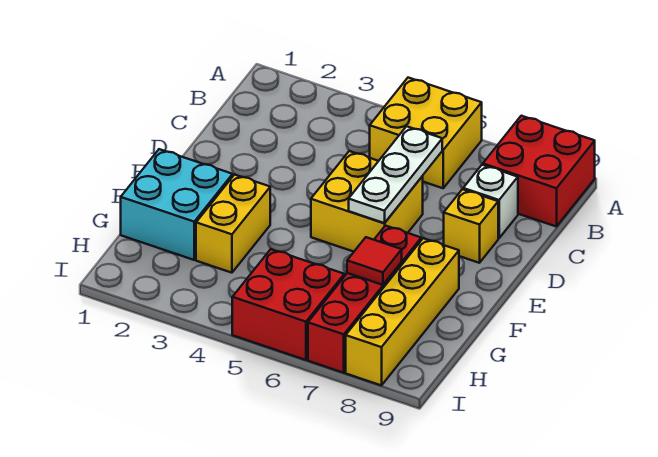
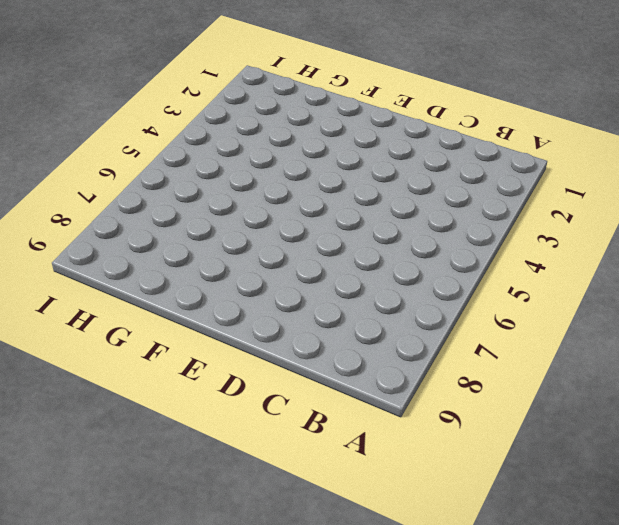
none -> yellow brick A5:B6 level 1
none -> red brick A8:B9 level 1
none -> white brick C8 level 1

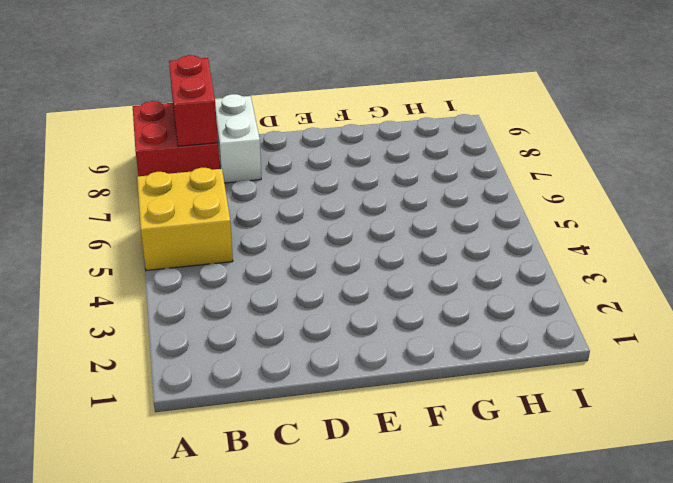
red brick B8:B9 level 2 -> none
white brick C8:C9 level 1 -> white brick C8 level 1
none -> yellow brick D5:E6 level 1
none -> yellow brick D8 level 1
none -> cyan brick F1:G2 level 1

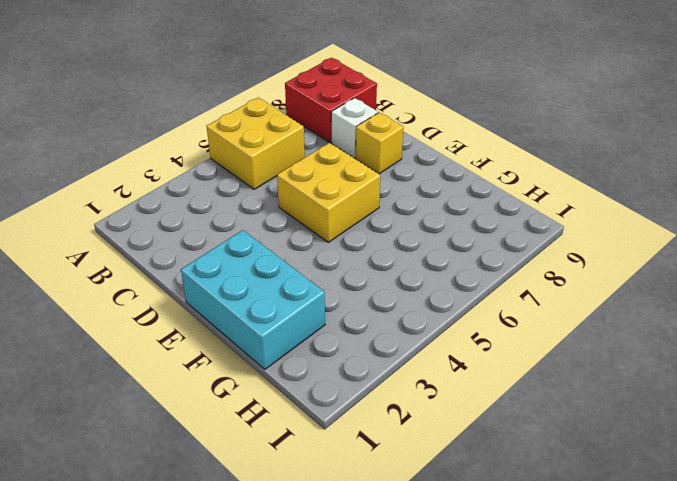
cyan brick E1:G2 level 1 -> cyan brick F1:G2 level 1
none -> yellow brick F3:G3 level 1
none -> red brick F7:I7 level 1
none -> yellow brick F8:I8 level 1

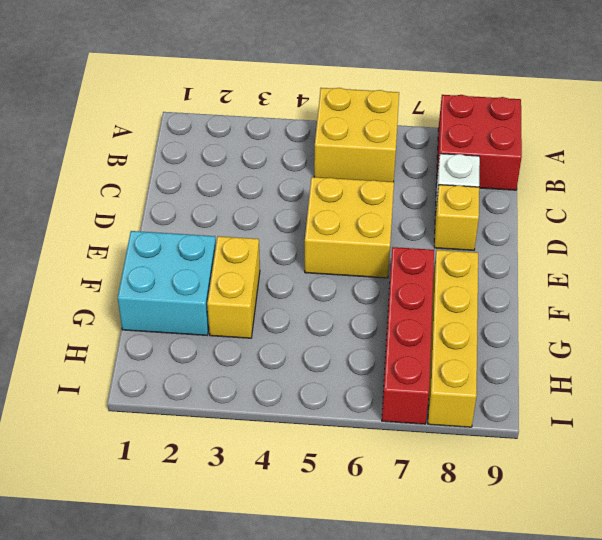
none -> red brick H5:I6 level 1
none -> white plate C6:E6 level 2
none -> red tile G7 level 2

